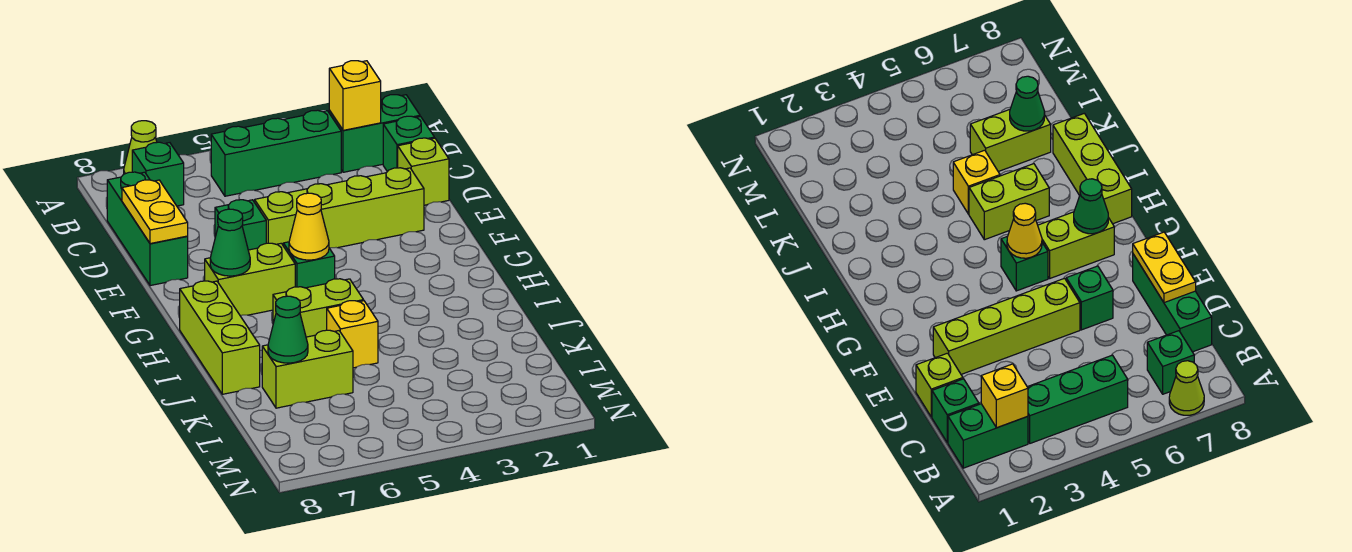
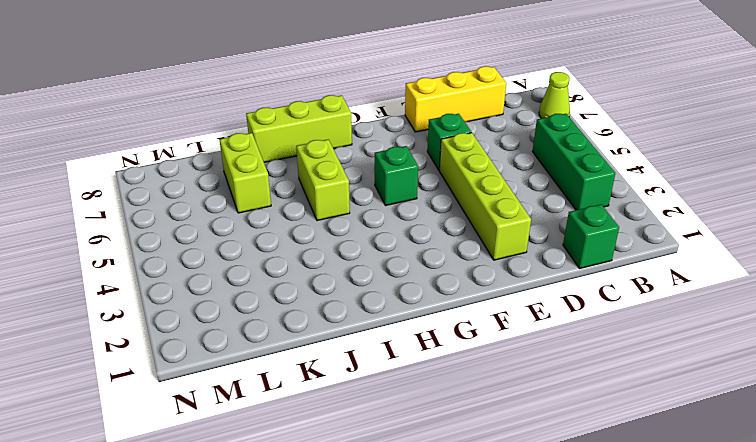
yellow brick C8:E8 level 1 -> green brick C8:E8 level 1
none -> green brick B1:B2 level 1
none -> green brick B7 level 1
none -> lime brick D1 level 1

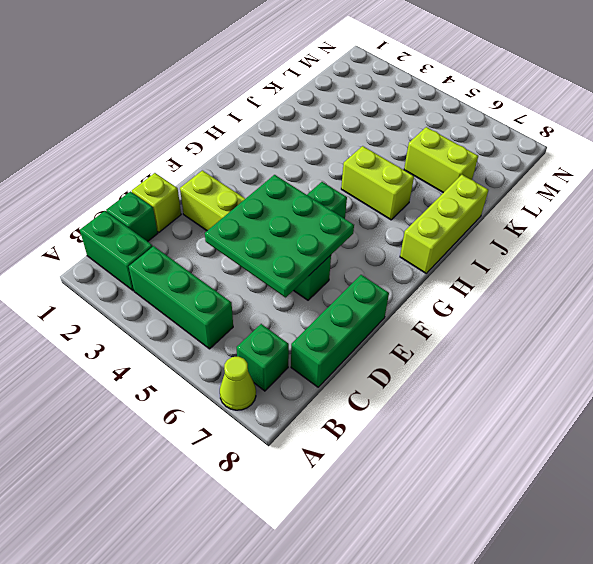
green plate D4:F6 level 2 -> none
none -> lime brick G6:G7 level 1
none -> yellow brick J5 level 1
none -> yellow brick B2 level 2

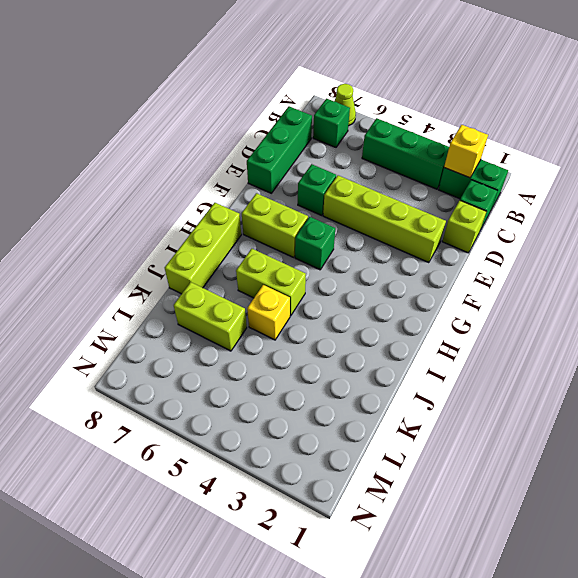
none -> yellow plate D8:E8 level 2
none -> yellow cone G5 level 2
none -> green cone G7 level 2

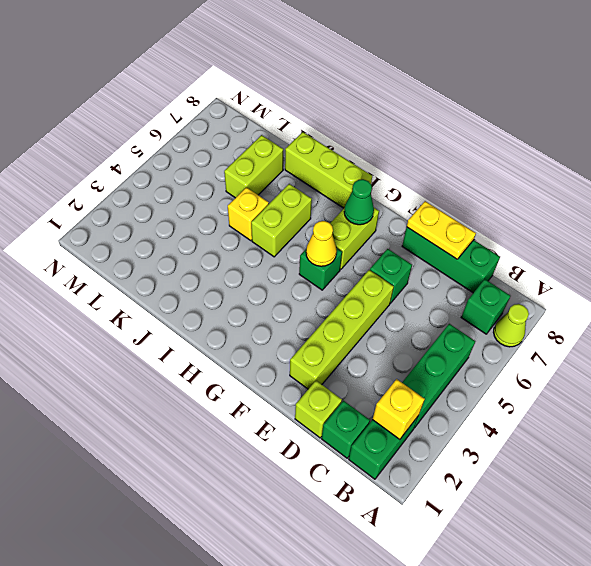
none -> green cone K7 level 2

